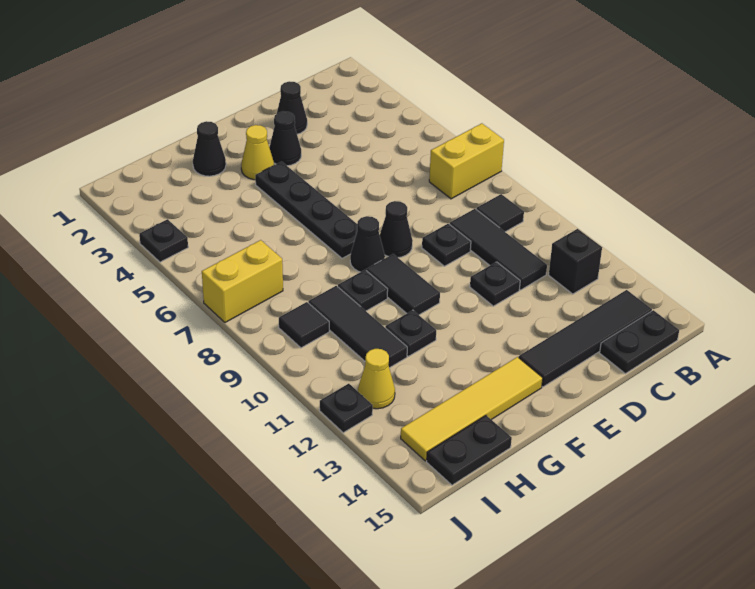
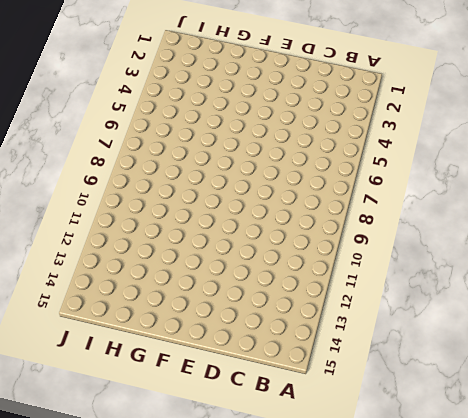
none -> yellow brick A7:B7 level 1
none -> black tile B9 level 1
none -> black brick B12 level 1

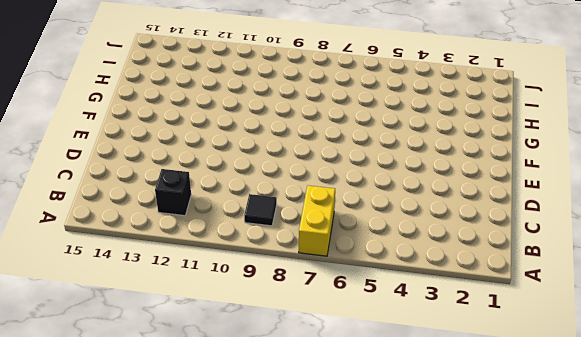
none -> black tile B14:E14 level 1
none -> black plate B15:C15 level 1
none -> black tile C9:C11 level 1

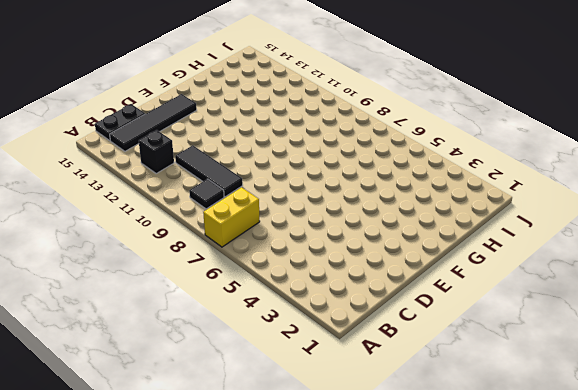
none -> black cone D2 level 1
none -> black plate D9 level 1
none -> black plate D11 level 1

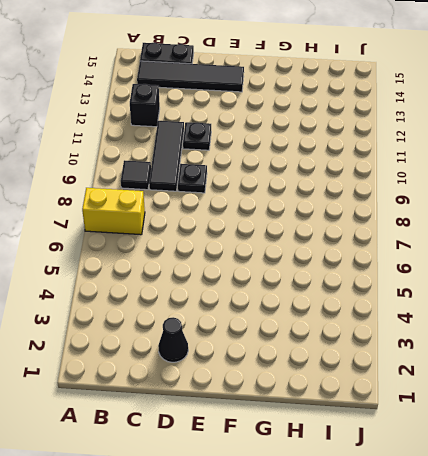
none -> black cone E3 level 1
none -> black cone E8 level 1
none -> yellow cone F3 level 1

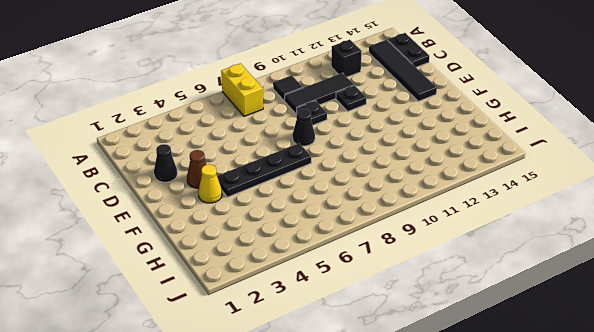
brown cone E3 level 1 -> black cone E3 level 1
none -> black cone F8 level 1
none -> black tile F9:F10 level 1
none -> yellow tile F14:I14 level 1

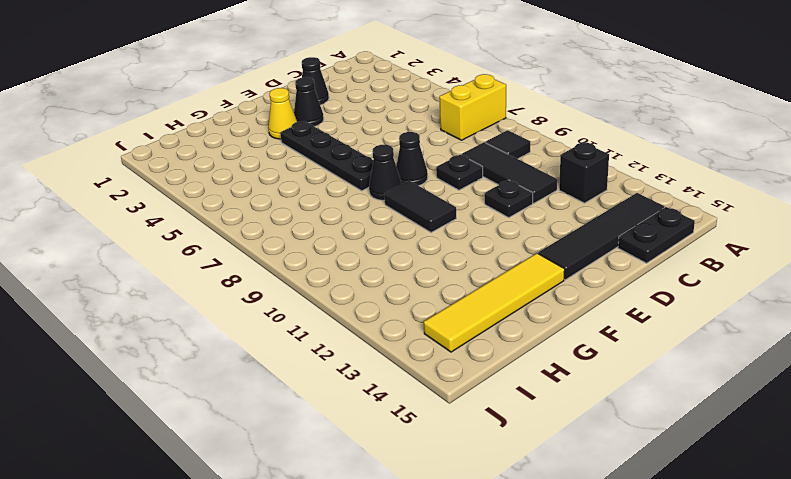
none -> black cone G2 level 1
none -> black plate G9 level 1
none -> black plate G11 level 1

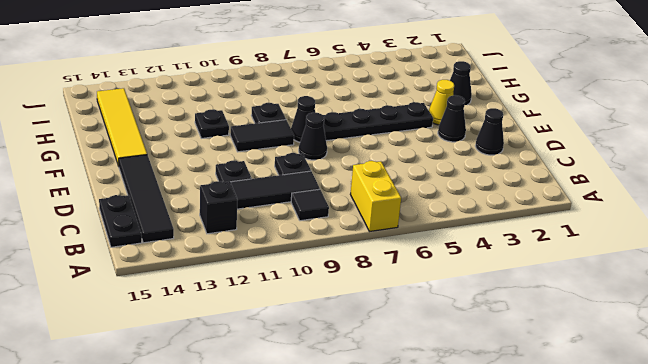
none -> black tile H9:H11 level 1
none -> black plate H15:I15 level 1
none -> yellow brick I7:J7 level 1

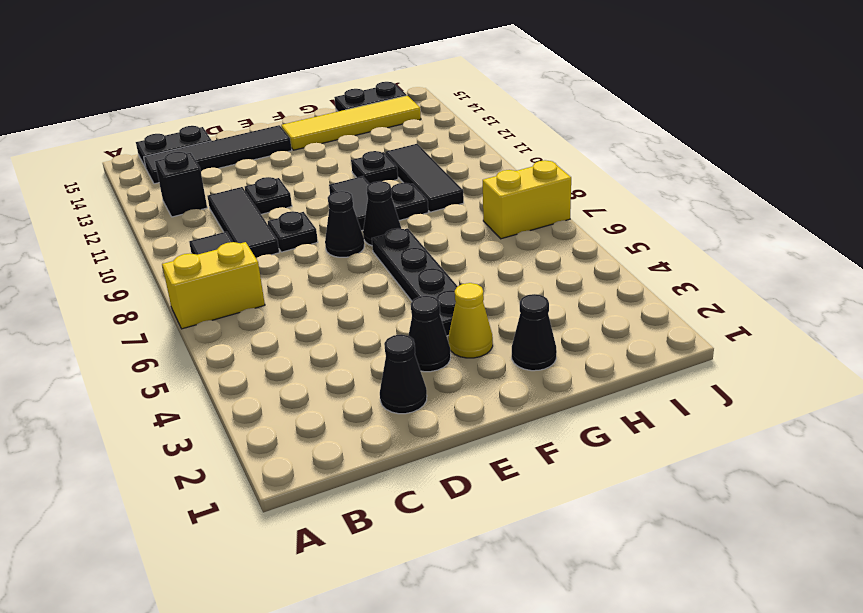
none -> black tile I9 level 1
none -> yellow cone I12 level 1
none -> black plate J4 level 1

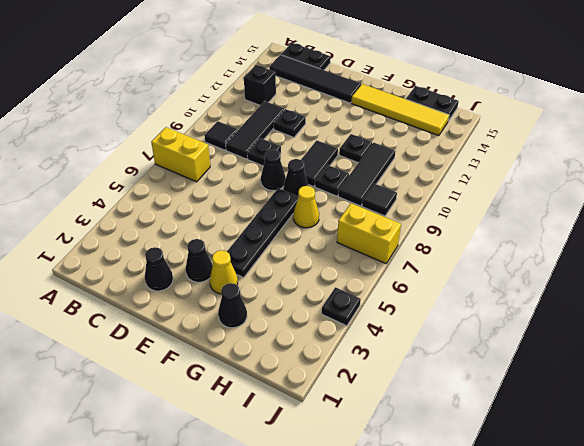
yellow cone G7 level 1 -> yellow cone I12 level 1
none -> black plate J12 level 1

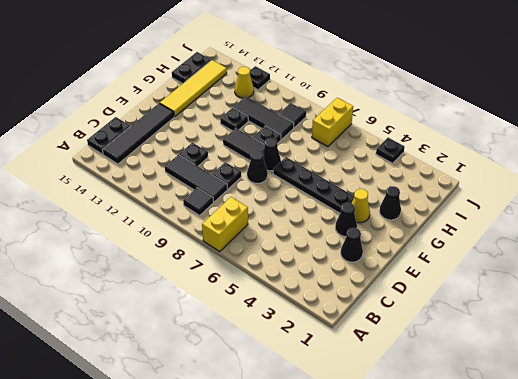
none -> black brick B12 level 1

